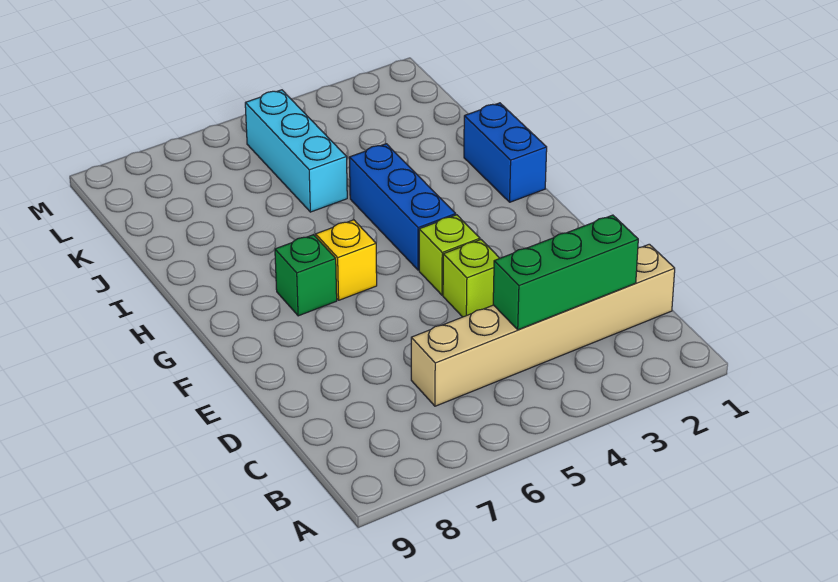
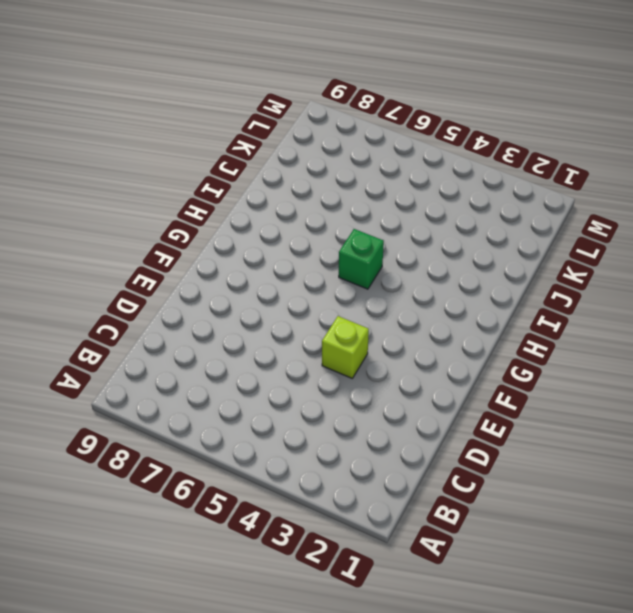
green brick H5 level 1 -> green brick G7 level 1
none -> tan brick C1:C6 level 1
none -> lime brick F4 level 1

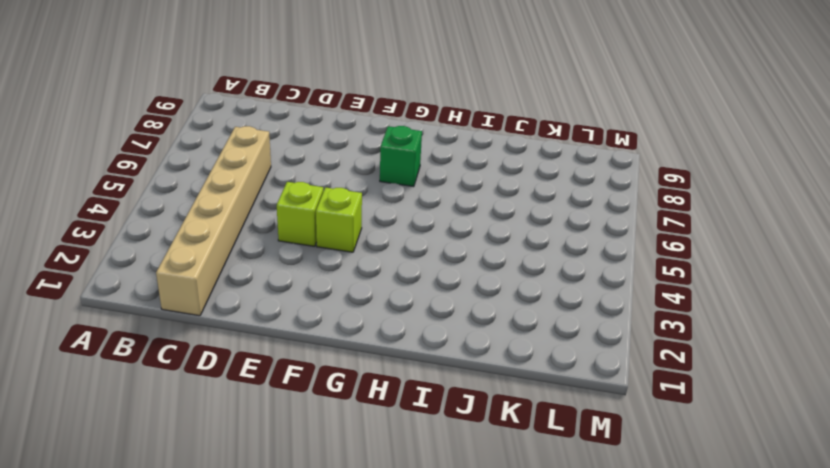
none -> blue brick G4:I4 level 1
none -> yellow brick G6 level 1

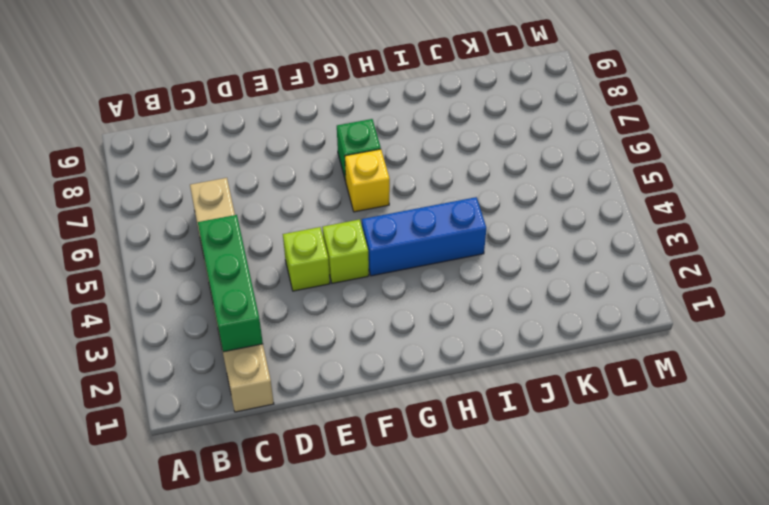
none -> blue brick H1:I1 level 1
none -> cyan brick J5:L5 level 1

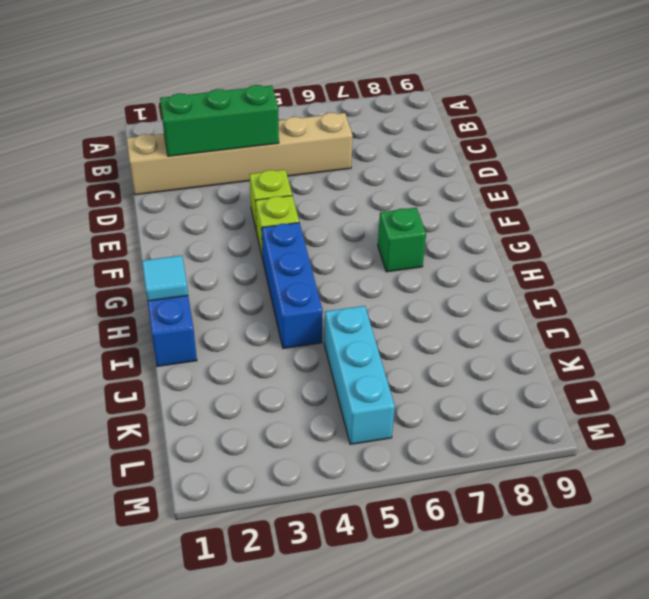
cyan tile H1 level 2 -> none
none -> yellow brick G6 level 1

